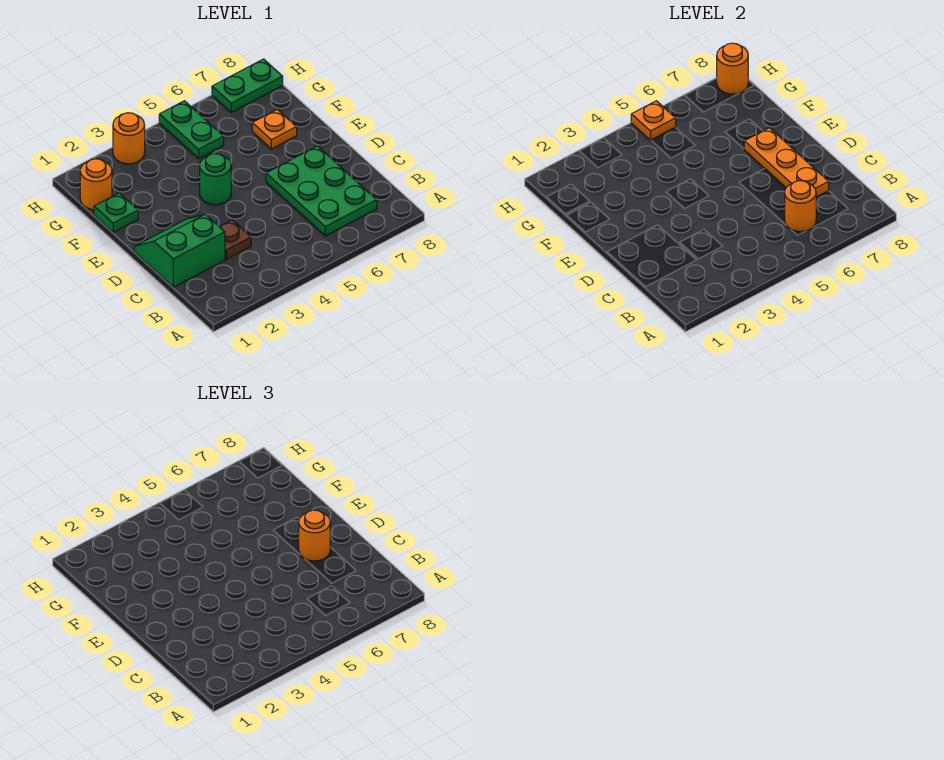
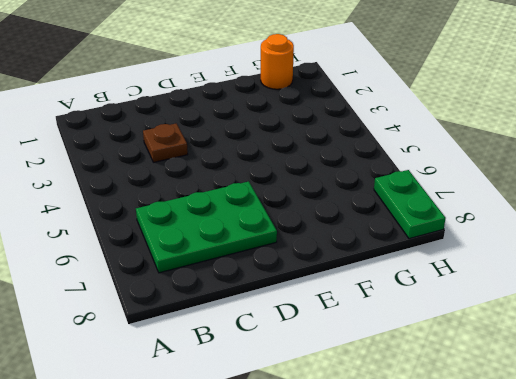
none -> green slope C1:D2 level 1 top C
none -> green round brick E4 level 1
none -> green plate F1 level 1

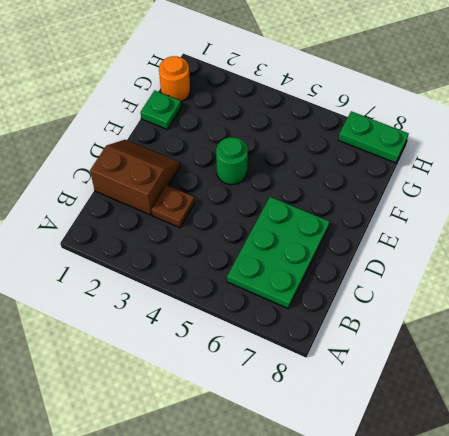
brown slope C1:D2 level 1 top C -> green slope C1:D2 level 1 top C
none -> orange plate F7 level 1
none -> green plate G5:H5 level 1
none -> orange round brick H3 level 1

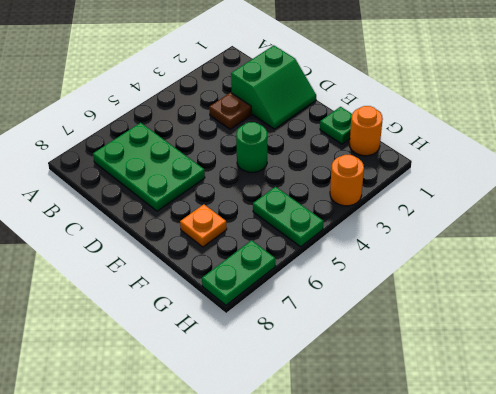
none -> orange round brick B6 level 2
none -> orange plate C7:E7 level 2
none -> orange plate H5 level 2

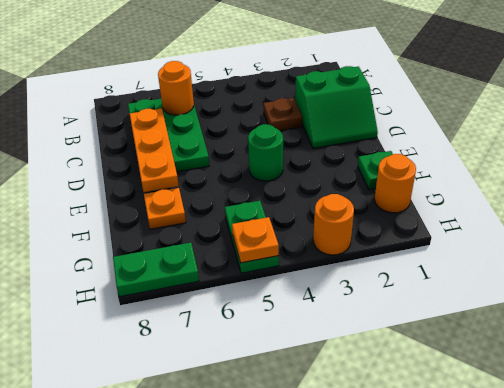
none -> orange round brick H8 level 2
none -> orange round brick D7 level 3

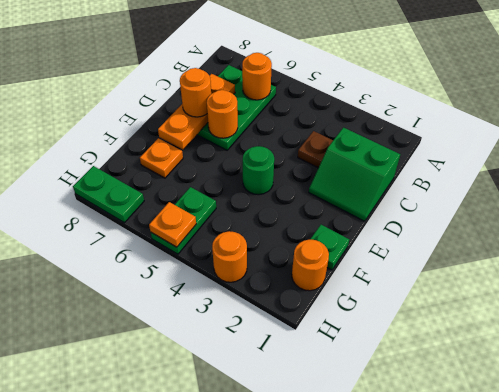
orange round brick D6 level 2 -> orange round brick H8 level 2

